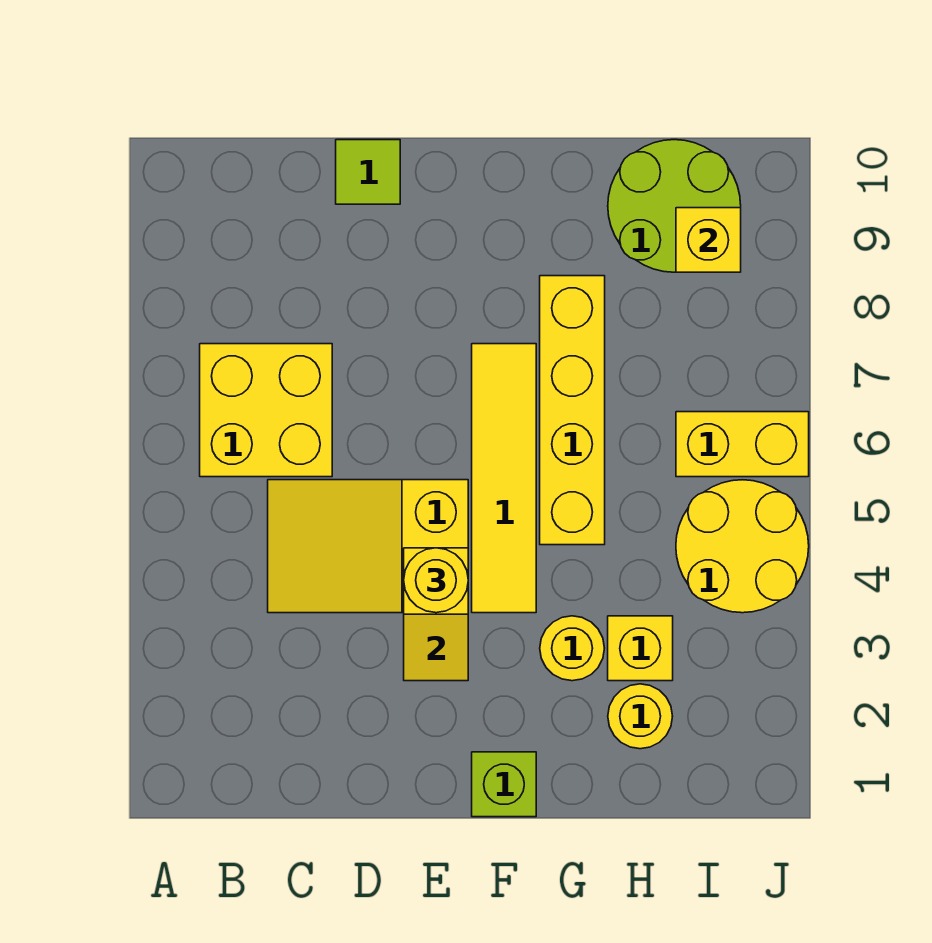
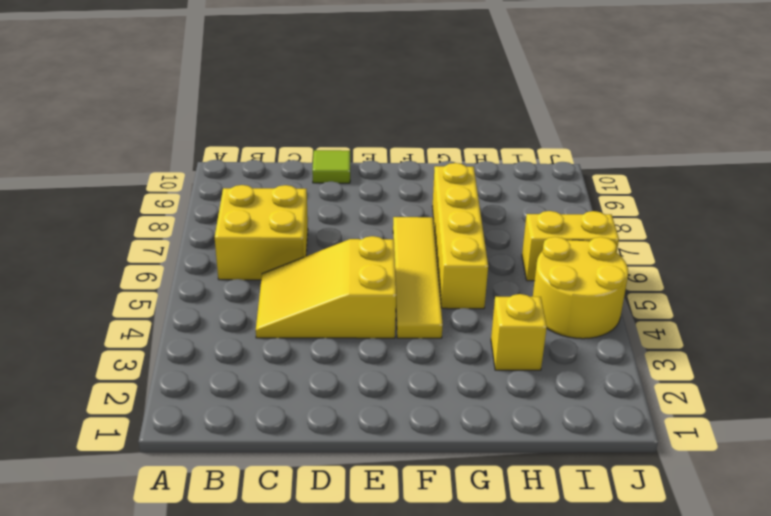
none -> lime brick F1 level 1
none -> yellow round brick G3 level 1
none -> yellow round brick H2 level 1

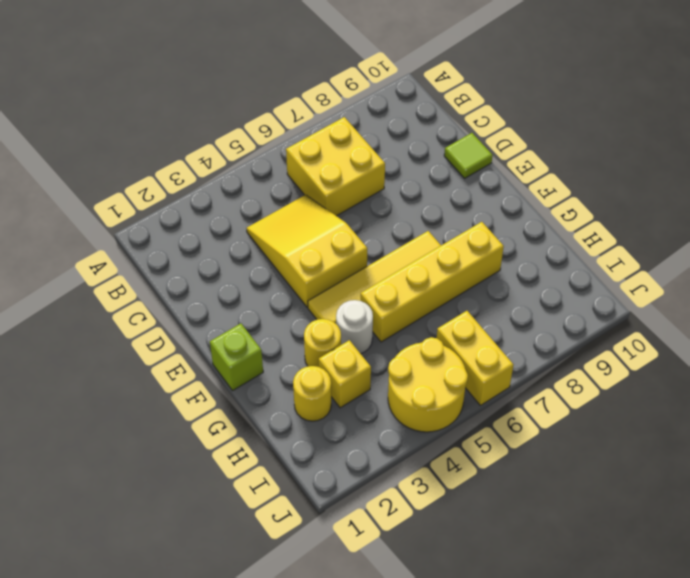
white round brick G4 level 1 -> none
none -> lime round brick H9:I10 level 1
none -> yellow slope E3:E4 level 2 top 4
none -> yellow brick I9 level 2

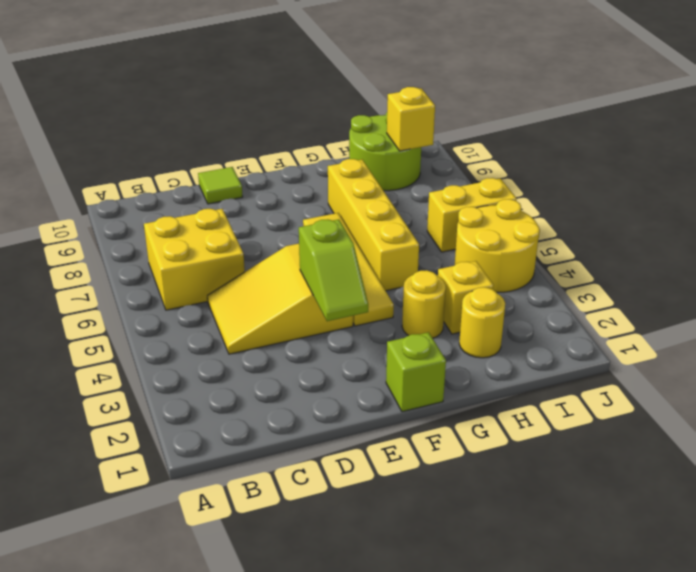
lime slope E3:E4 level 2 top 4 -> yellow slope E3:E4 level 2 top 4
none -> yellow round brick E4 level 3

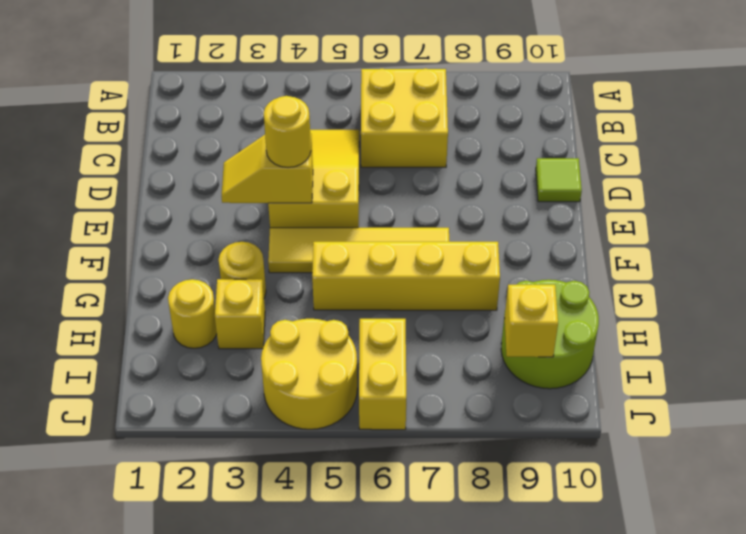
none -> lime brick F1 level 1

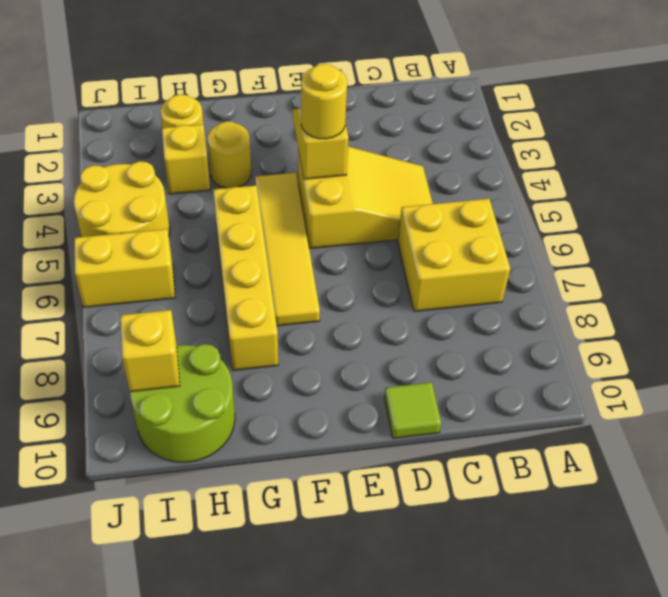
none -> lime brick F1 level 1

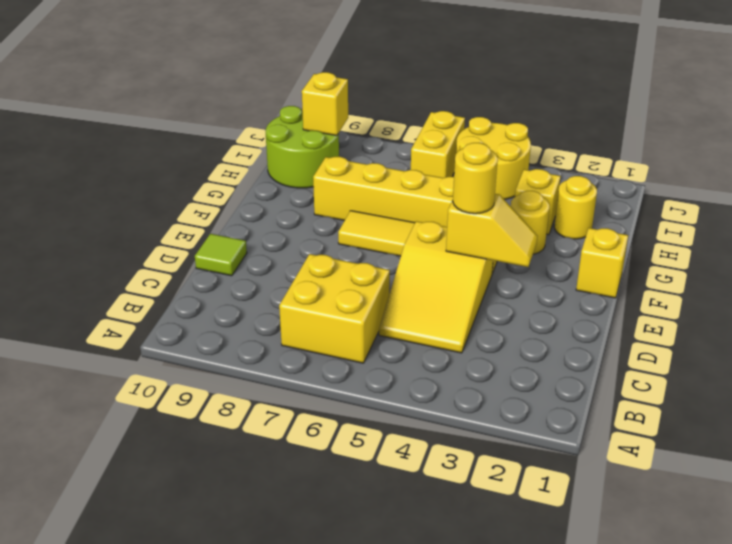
yellow brick F1 level 1 -> lime brick F1 level 1

